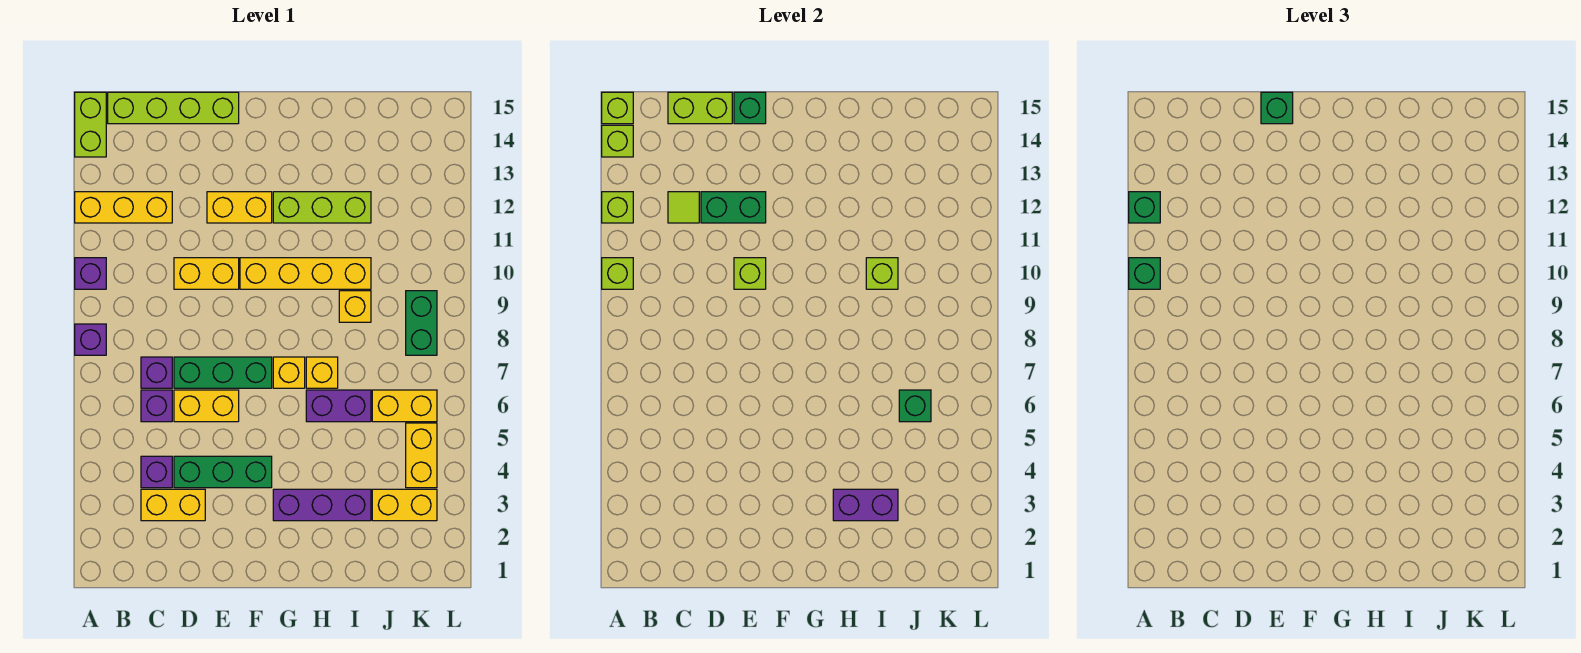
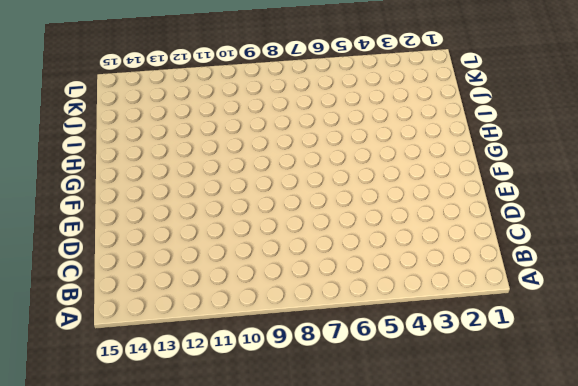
none -> purple brick A8 level 1
none -> purple brick A10 level 1
none -> yellow brick A12:C12 level 1
none -> lime brick A14:A15 level 1

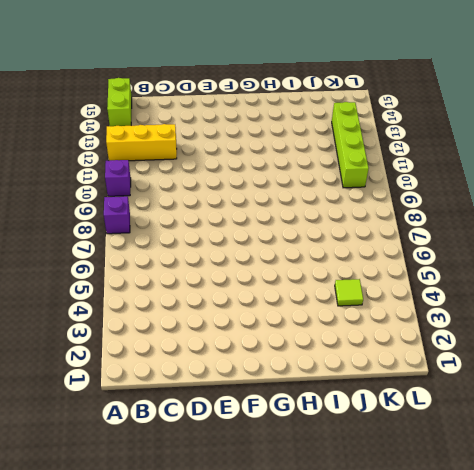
lime tile J4 level 1 -> lime tile C12 level 2
lime brick K10:K13 level 1 -> lime brick B15:E15 level 1
none -> yellow brick C3:D3 level 1
none -> purple brick C4 level 1
none -> purple brick C6 level 1
none -> purple brick C7 level 1

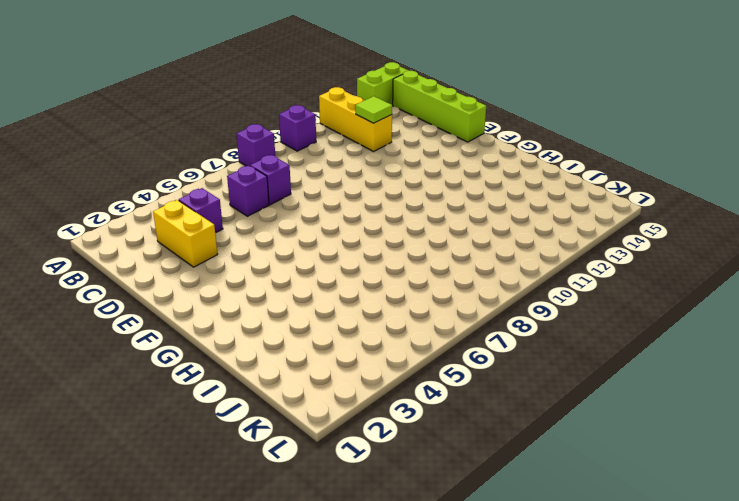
none -> green brick D4:F4 level 1
none -> yellow brick D6:E6 level 1
none -> green brick D7:F7 level 1
none -> yellow brick D10:E10 level 1

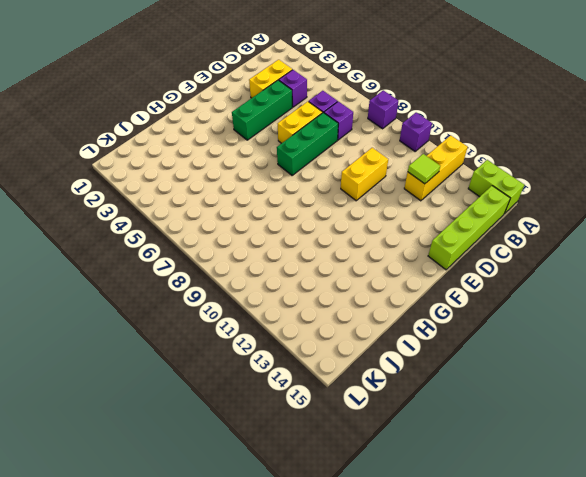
none -> yellow brick E12:F12 level 1
none -> yellow brick F10:I10 level 1
none -> purple brick G3:I3 level 1
none -> yellow brick G7 level 1

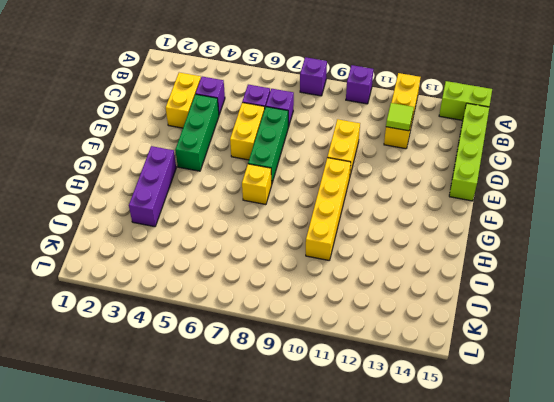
none -> yellow brick E12:F12 level 1
none -> lime brick G12:I12 level 1
none -> purple brick H6:I6 level 1
none -> yellow brick H7 level 1

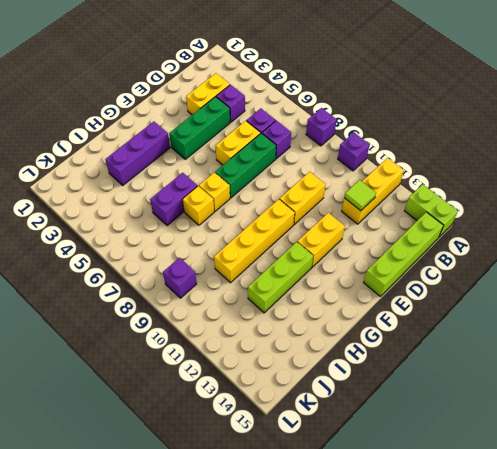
purple brick K9 level 1 -> green brick K8:K9 level 1
none -> yellow brick I9 level 1
none -> yellow brick J3:K3 level 1
none -> yellow brick J6:K6 level 1
none -> yellow brick K4:K5 level 1

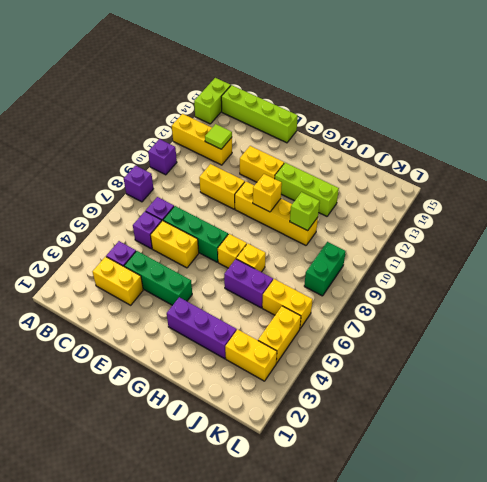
yellow brick G10 level 2 -> yellow brick I9 level 1
none -> lime brick A10 level 2
none -> lime brick A12 level 2
none -> lime brick A14 level 2
none -> lime brick A15 level 2

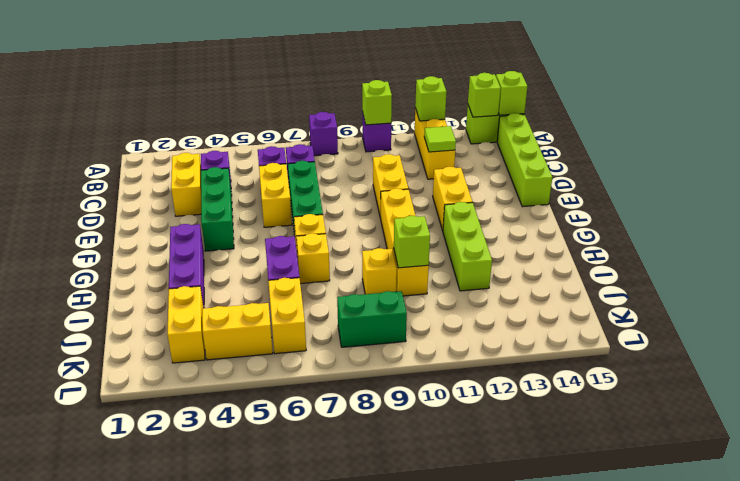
none -> lime brick C15:D15 level 2
none -> green brick D12:E12 level 2
none -> lime brick E10 level 2
none -> green brick E15 level 2

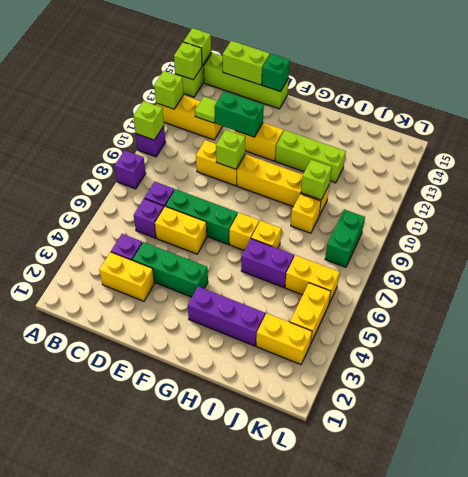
none -> purple brick H3:I3 level 2
none -> green brick J6 level 2
none -> green brick A10 level 3
none -> green brick A12 level 3

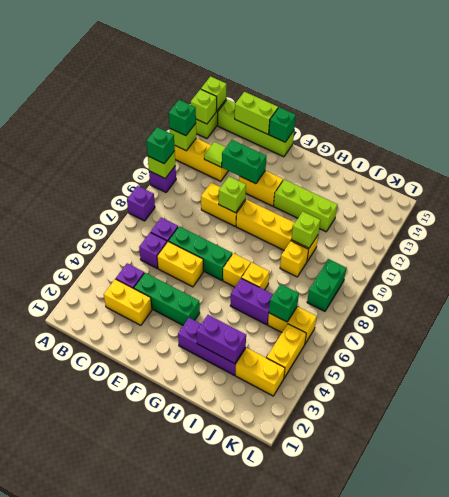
none -> green brick E15 level 3

